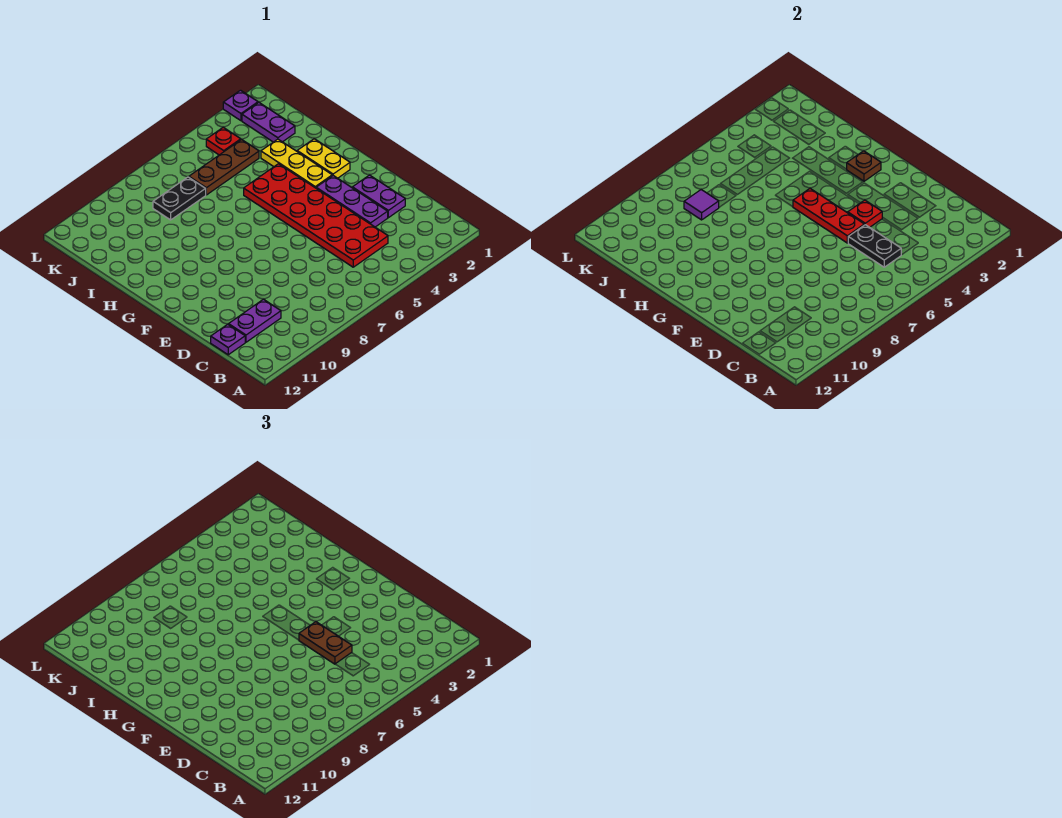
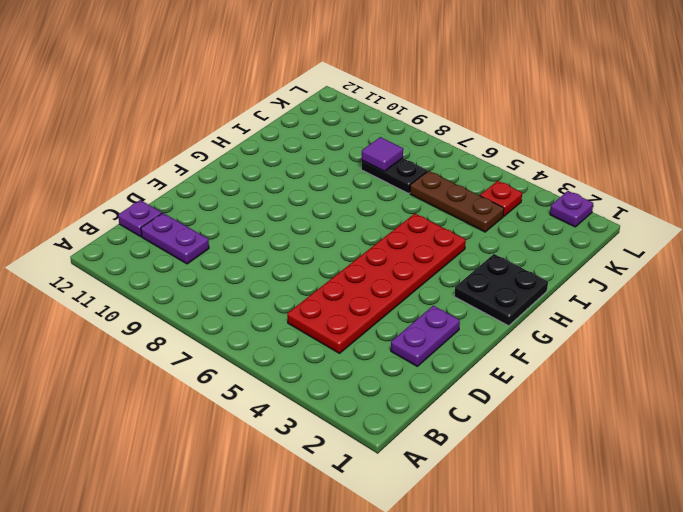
black plate G1:H2 level 1 -> yellow plate G2:H2 level 1
none -> purple plate D3:F3 level 1
none -> yellow plate G3:I3 level 1
none -> purple plate J2:K2 level 1

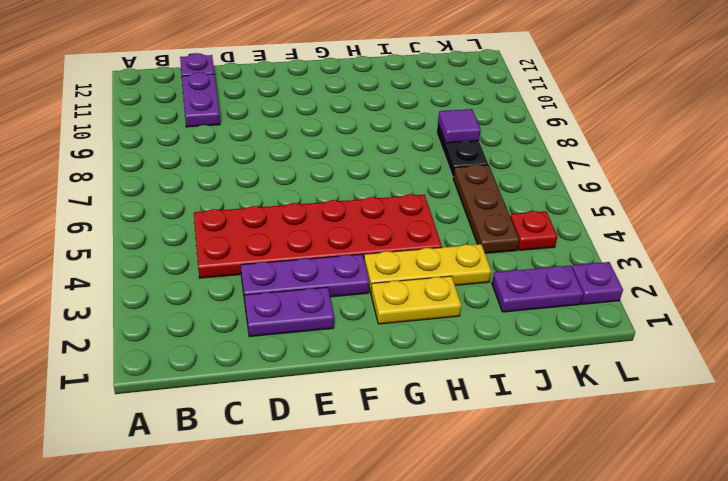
none -> black plate C5:D5 level 2
none -> red plate E4 level 2
none -> red plate E5:G5 level 2

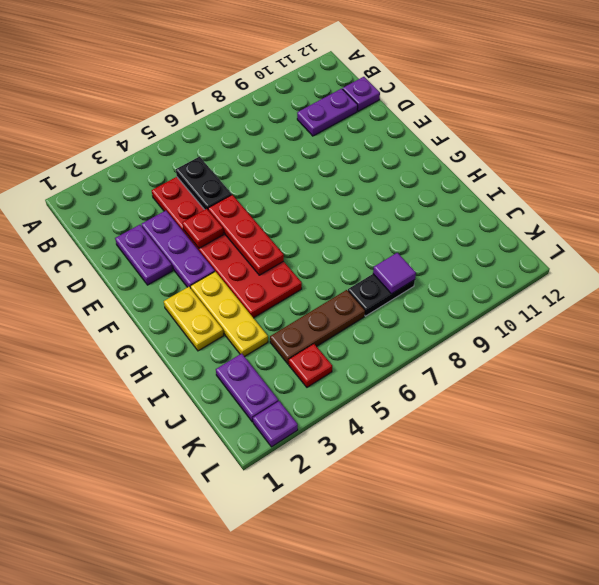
none -> brown plate G2 level 2
none -> brown plate D5:E5 level 3

